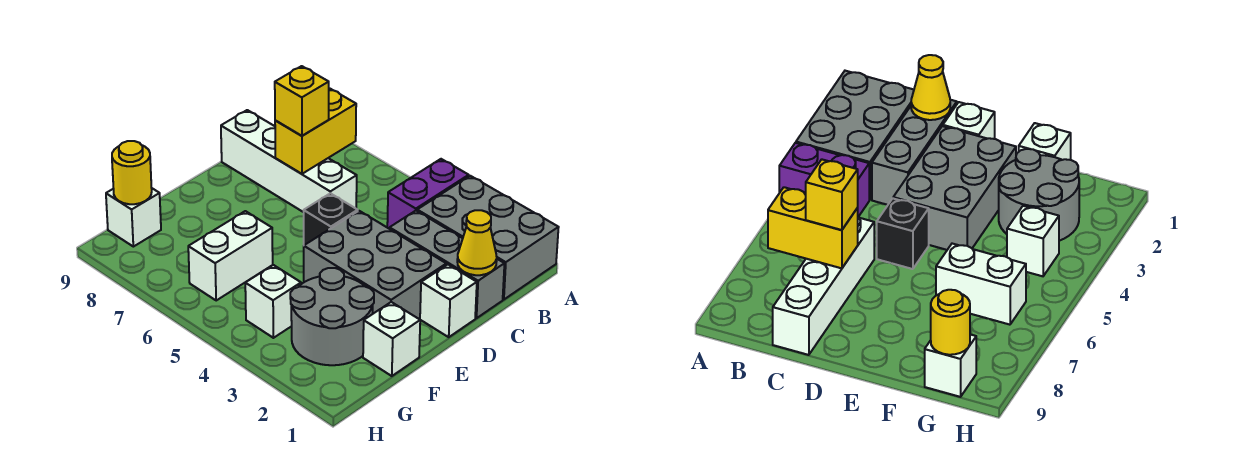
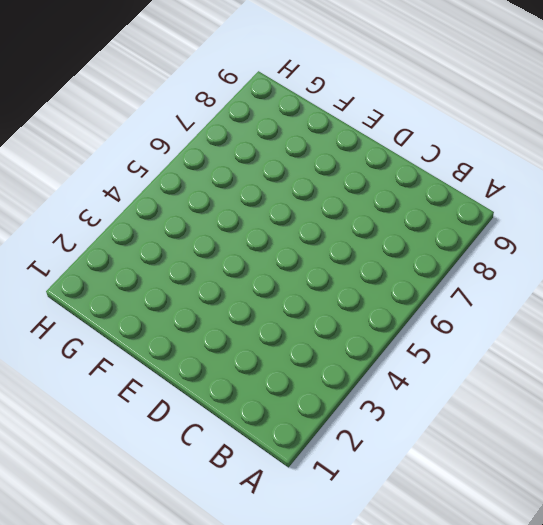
none -> grey brick A1:B3 level 1
none -> purple brick A4:B4 level 1
none -> grey brick C1:C3 level 1

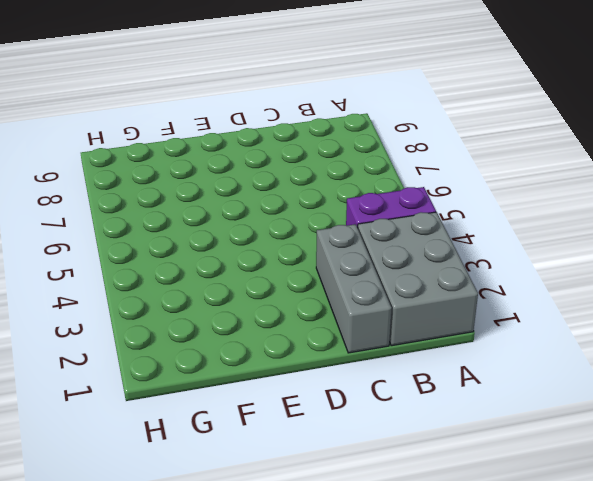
none -> white brick C6:C9 level 1
none -> white brick D1 level 1
none -> grey brick D2:E4 level 1

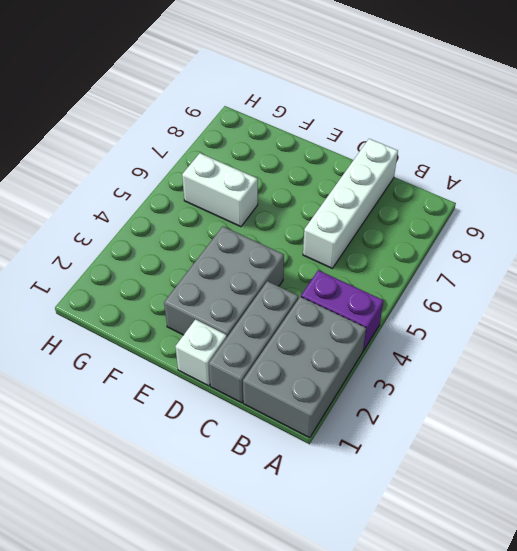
none -> black brick D5 level 1
none -> white brick F1 level 1
none -> grey round brick F2:G3 level 1

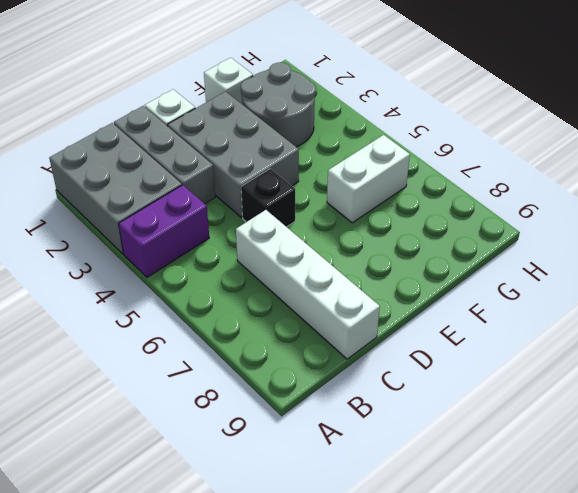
none -> white brick G4 level 1
none -> white brick G9 level 1
none -> yellow brick B7:C7 level 2

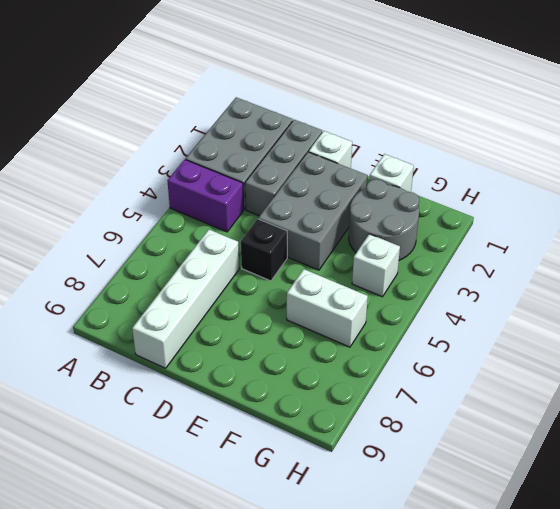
none -> white brick G9 level 1
none -> yellow brick B7:C7 level 2
none -> yellow cone C1 level 2

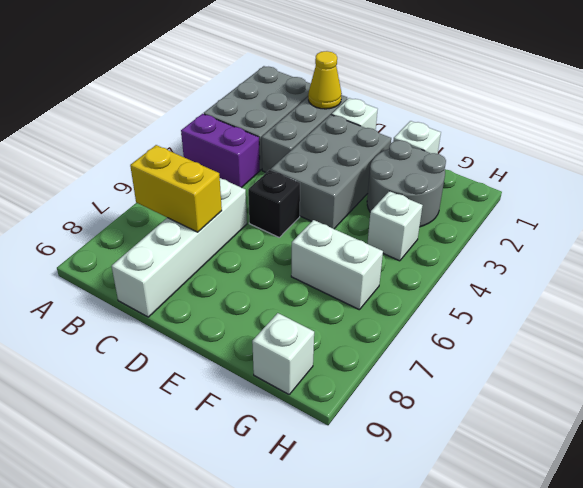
none -> yellow round brick G9 level 2
none -> yellow brick C7 level 3

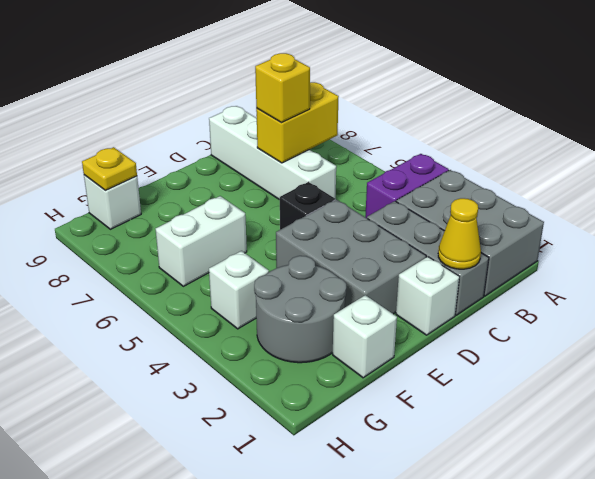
yellow plate G9 level 2 -> yellow round brick G9 level 2

